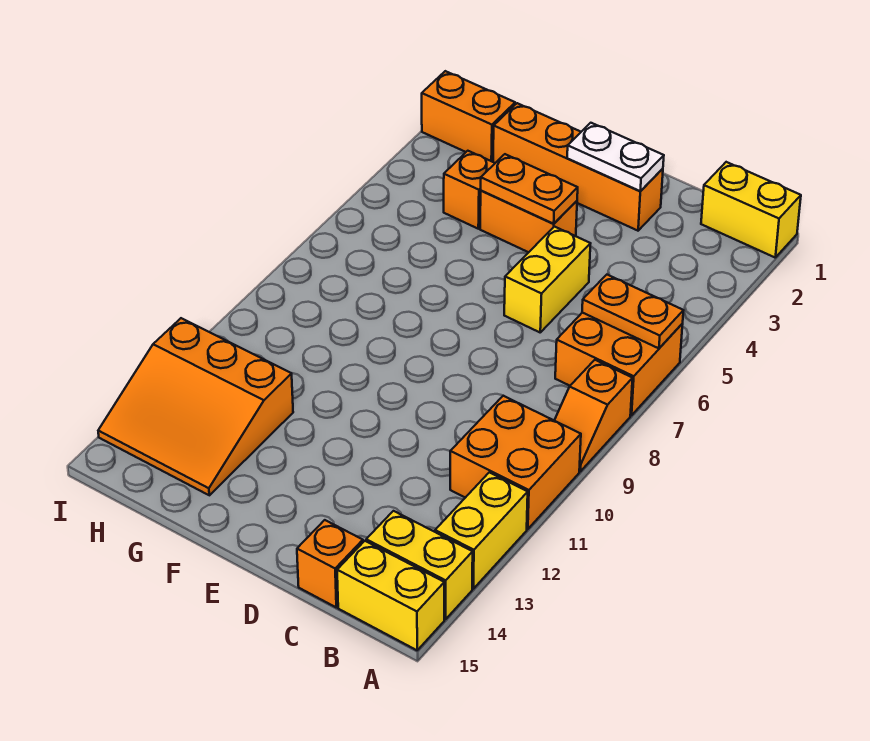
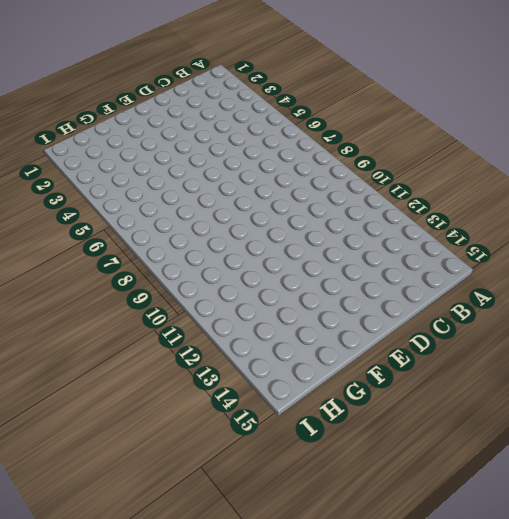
none -> yellow brick A1:B1 level 1
none -> orange brick A6:B7 level 1
none -> orange slope A8:A9 level 1 top 8

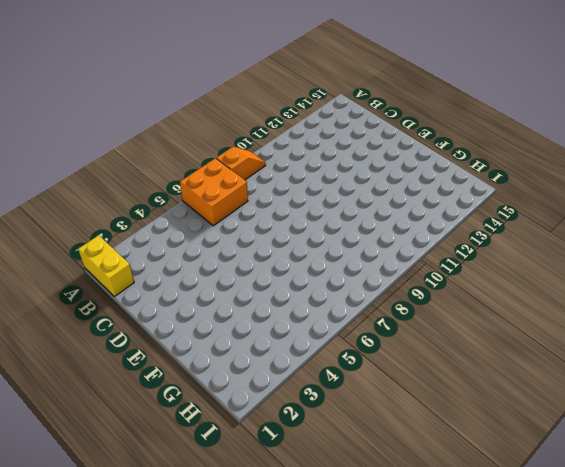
none -> orange brick A10:B11 level 1
none -> yellow brick A12:A13 level 1
none -> yellow brick A14:B14 level 1

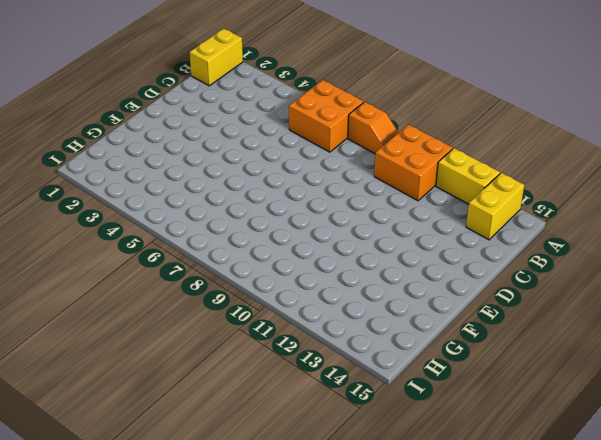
none -> yellow brick A15:B15 level 1
none -> orange brick C15 level 1
none -> orange brick D2:G2 level 1

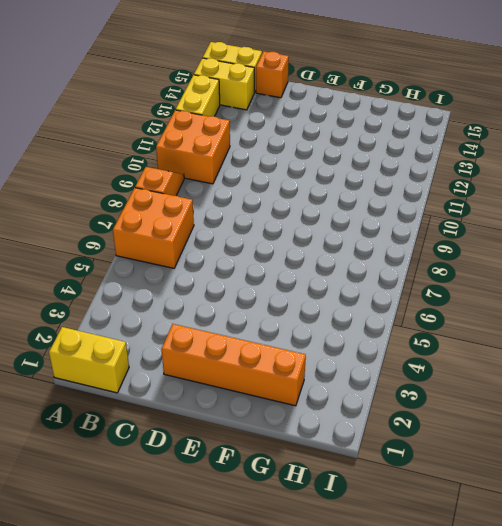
none -> yellow brick D5:D6 level 1
none -> orange brick E4:F4 level 1
none -> orange brick G4 level 1

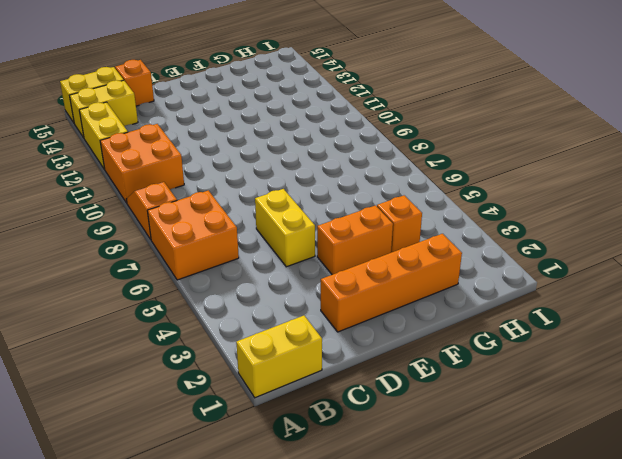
none -> orange slope G12:I14 level 1 top 12
none -> orange brick H2:I2 level 1
none -> orange plate A6:B6 level 2

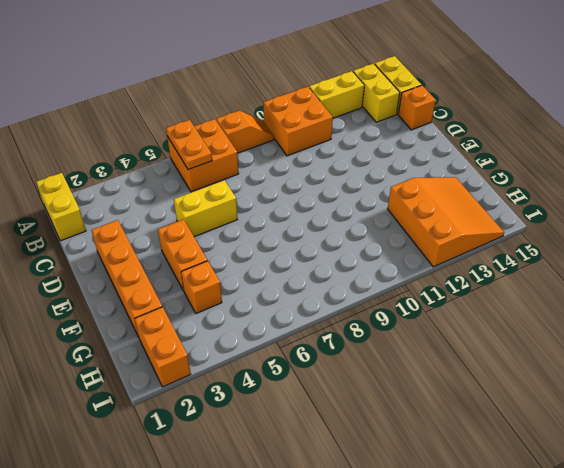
none -> white plate D2:E2 level 2
none -> orange plate E4:F4 level 2

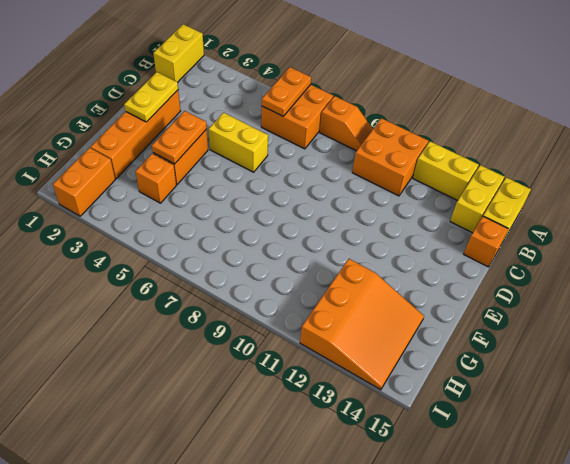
yellow plate D2:E2 level 2 -> white plate D2:E2 level 2

